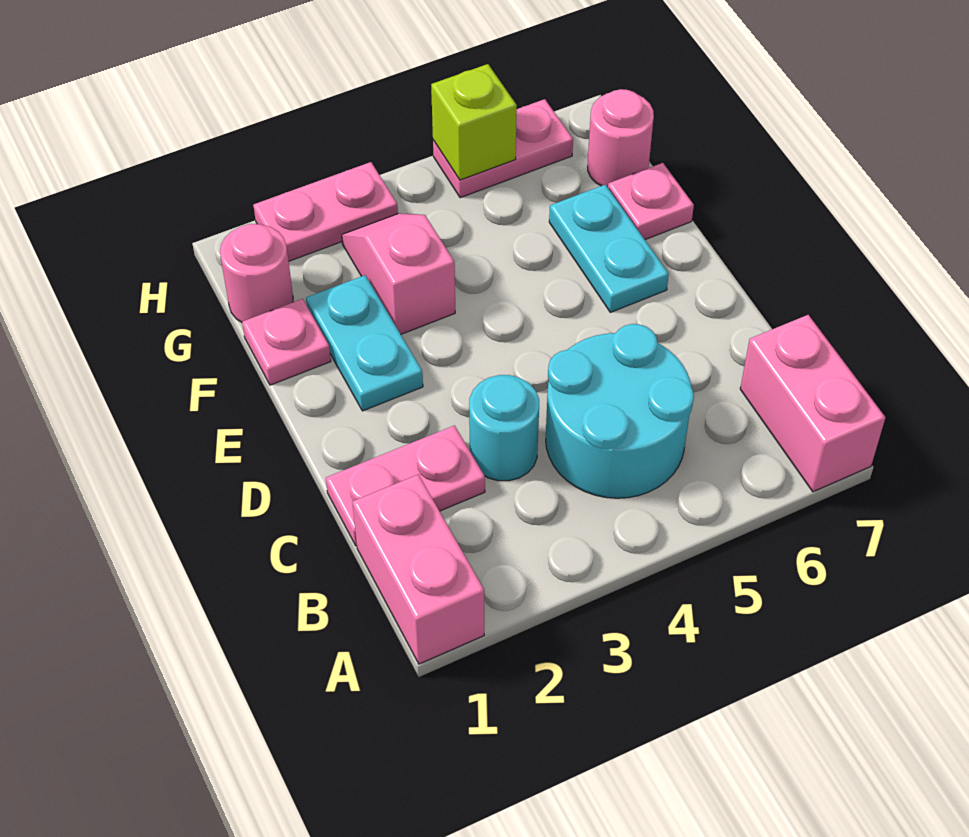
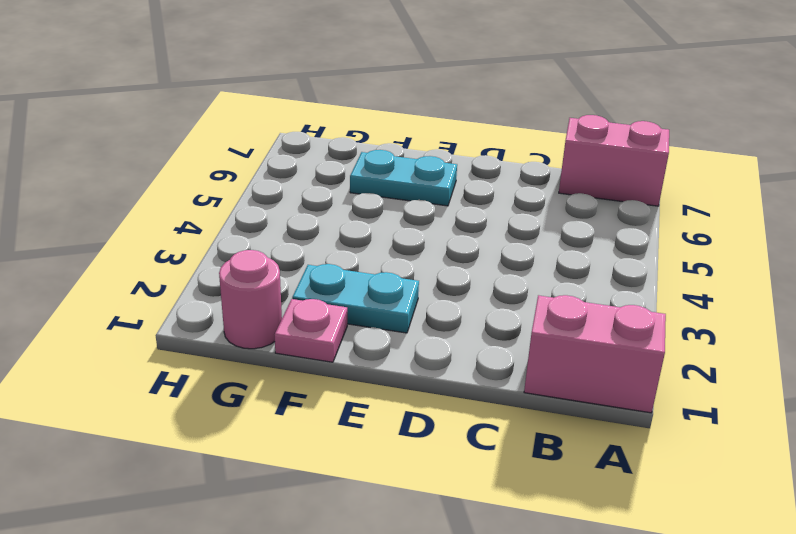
none -> cyan round brick B4:C5 level 1
none -> pink plate C1:C2 level 1
none -> cyan round brick C3 level 1

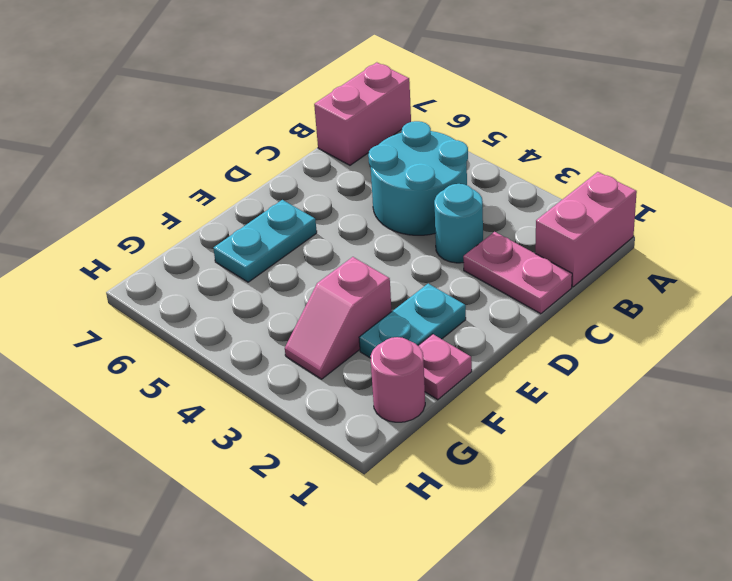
none -> pink plate F7 level 1
none -> pink round brick G7 level 1
none -> pink plate H2:H3 level 1

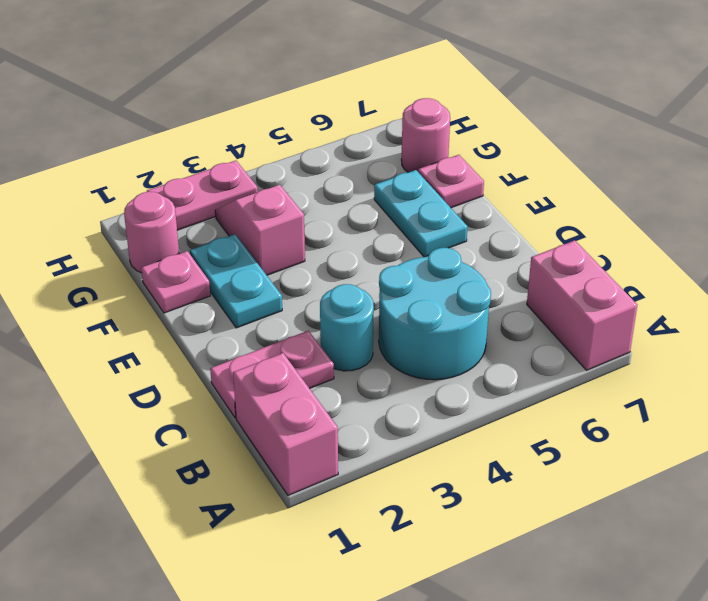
none -> pink plate H5:H6 level 1
none -> lime brick H5 level 2

